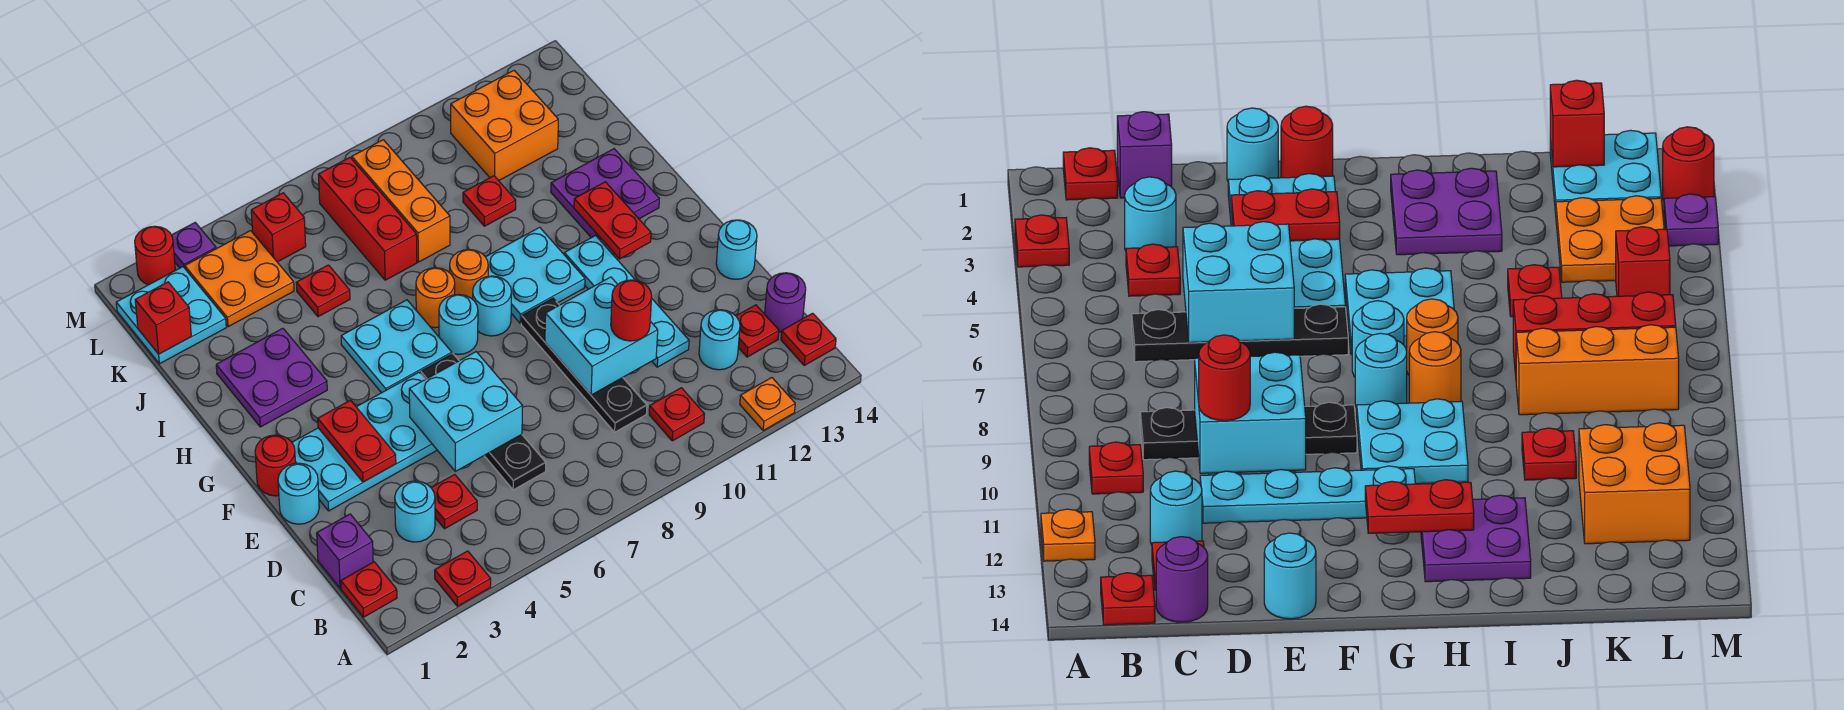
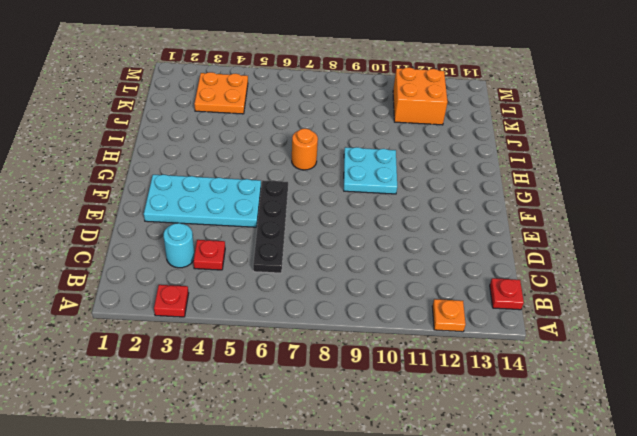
none -> red plate B1 level 1
none -> red plate B10 level 1
none -> purple brick C1 level 1
none -> black plate C9:F9 level 1

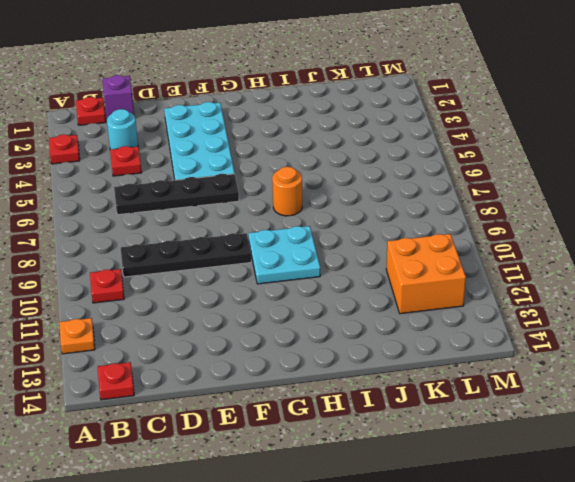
none -> cyan round brick C12 level 1
none -> red plate C13 level 1
none -> purple round brick C14 level 1
none -> cyan plate D11:G11 level 1

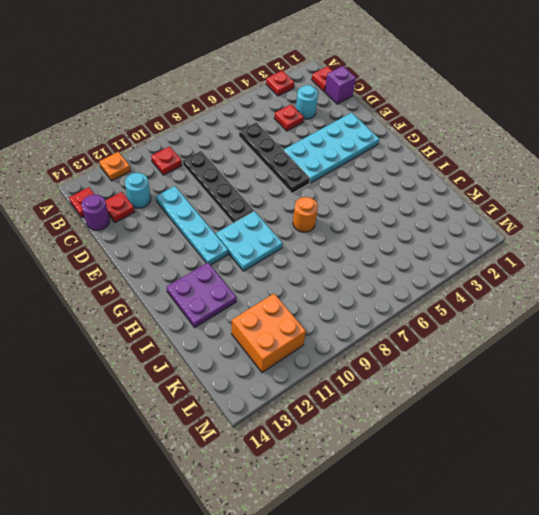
none -> cyan round brick E1 level 1
none -> cyan round brick E14 level 1
none -> red round brick F1 level 1
none -> cyan plate G5:H6 level 1

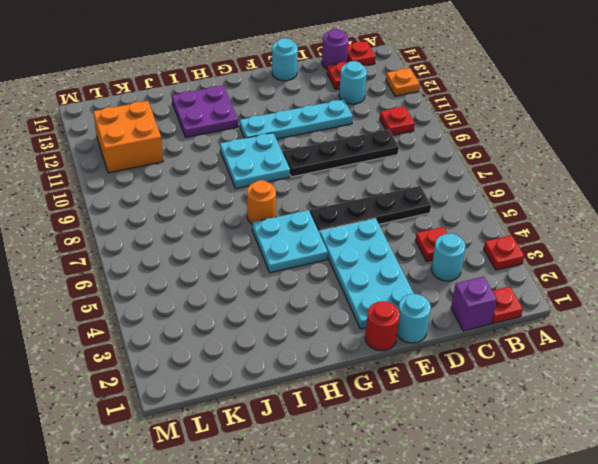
none -> cyan round brick G7 level 1
none -> cyan round brick G8 level 1
none -> purple plate H2:I3 level 1
none -> orange round brick H8 level 1

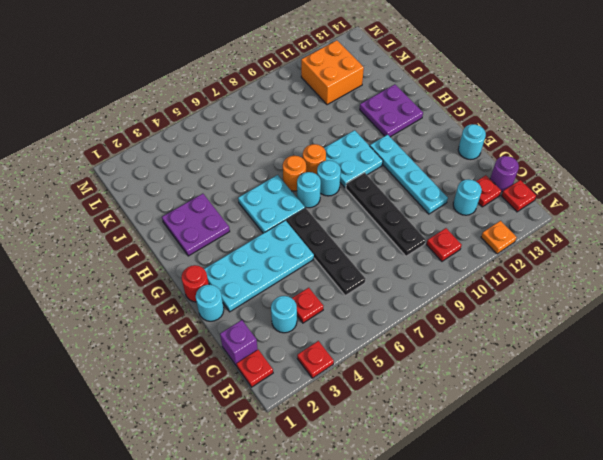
none -> red plate J5 level 1
none -> red brick J7:L7 level 1
none -> orange brick J8:L8 level 1
none -> red plate J10 level 1

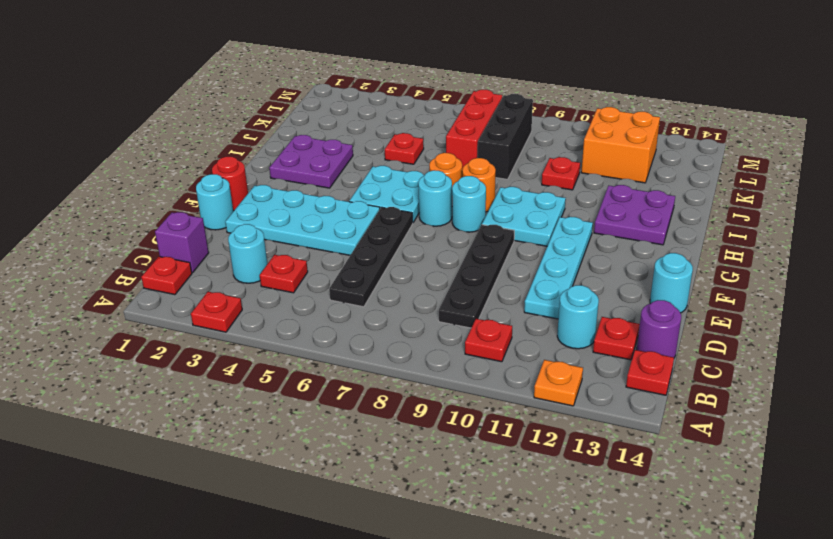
black brick J8:L8 level 1 -> orange brick J8:L8 level 1
none -> cyan plate K1:L2 level 1
none -> orange plate K3:L4 level 1
none -> red brick L5 level 1
none -> red round brick M2 level 1

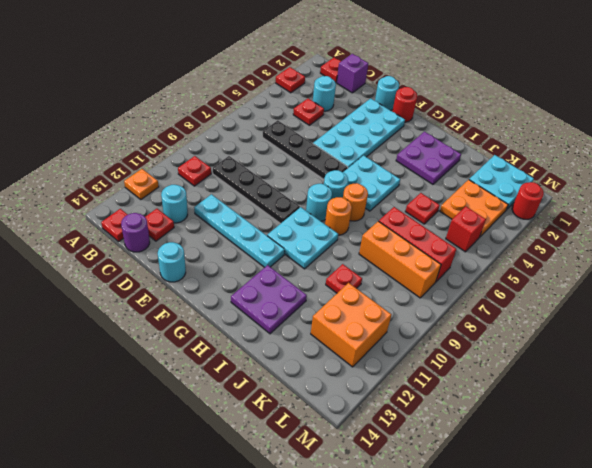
none -> purple plate M3 level 1
none -> cyan brick D5:E6 level 2
none -> cyan brick D9:E10 level 2
none -> red plate E3:F3 level 2

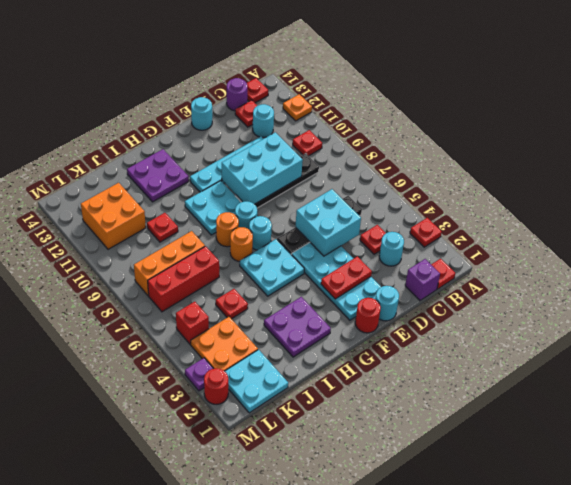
cyan brick D9:F10 level 2 -> cyan brick D9:E10 level 2
none -> red plate G12:H12 level 2
none -> red brick K1 level 2
none -> red round brick D10 level 3

